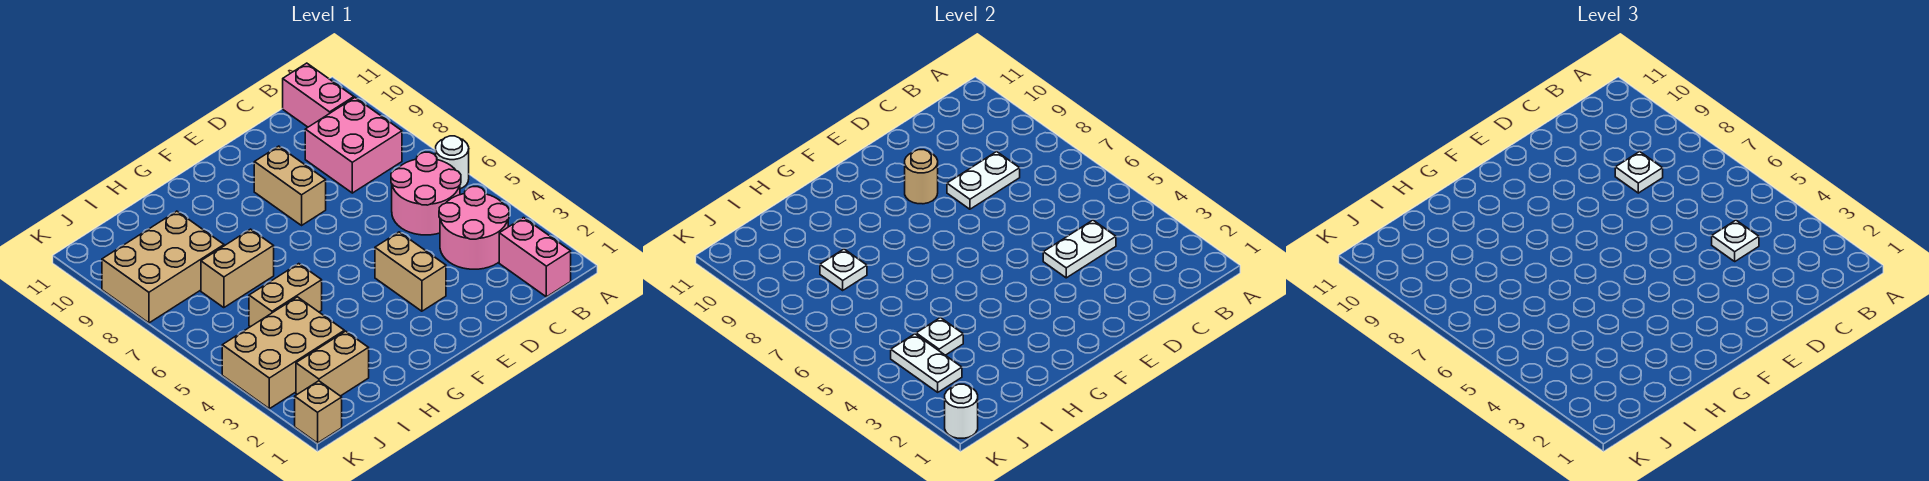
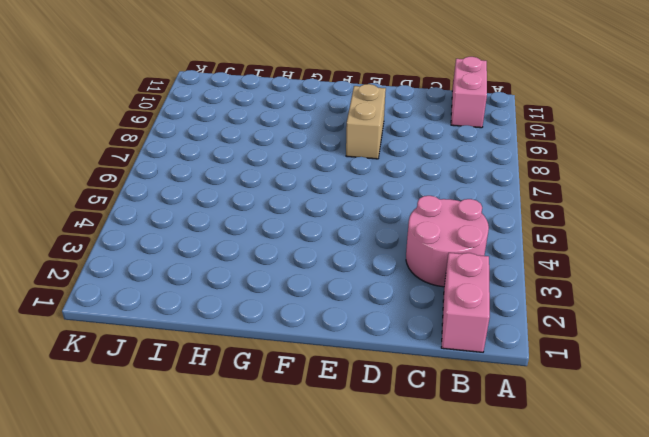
none -> white round brick A6 level 1
none -> pink round brick B5:C6 level 1
none -> pink brick B8:C9 level 1

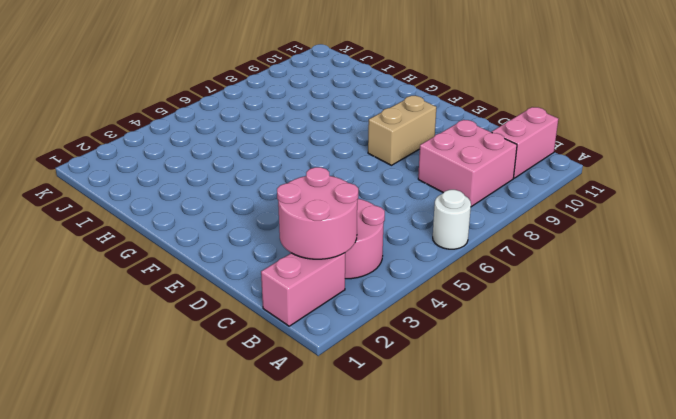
pink round brick B2:C3 level 2 -> pink round brick B5:C6 level 1
none -> tan brick E3:E4 level 1
none -> tan brick H5:I5 level 1
none -> tan brick H7:I7 level 1

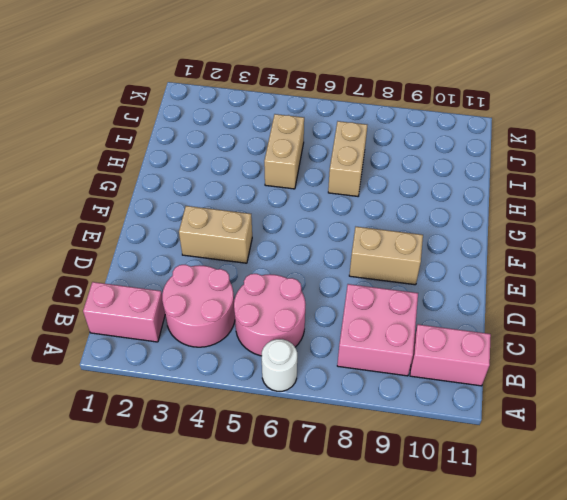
none -> tan brick I2:J2 level 1
none -> tan brick I3:K4 level 1
none -> tan brick I8:K9 level 1

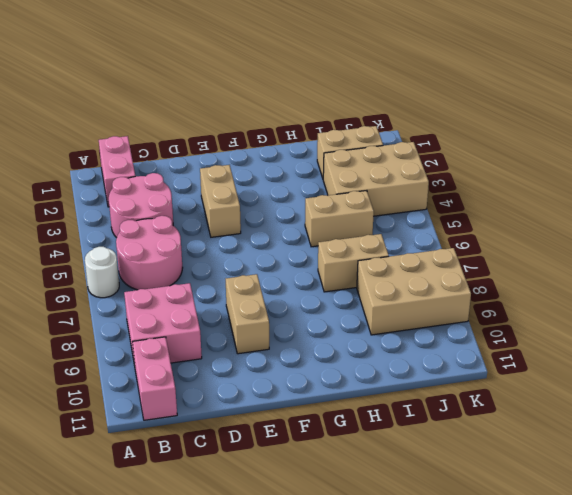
none -> tan brick K1 level 1
none -> white plate C4:D4 level 2
none -> white plate C8:D8 level 2

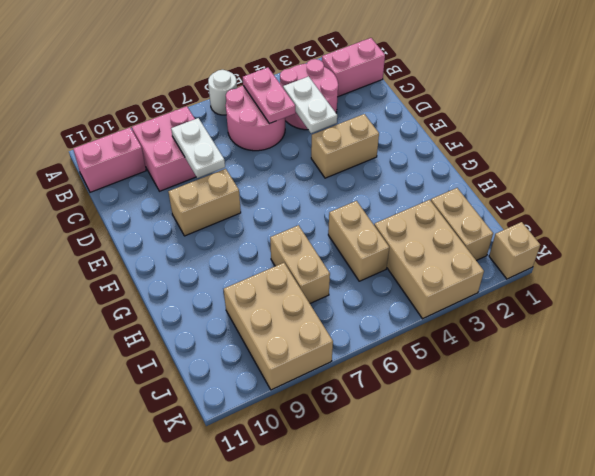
pink plate B5:C5 level 2 -> none
none -> tan round brick E9 level 2
none -> white plate I4 level 2
none -> white plate I8 level 2

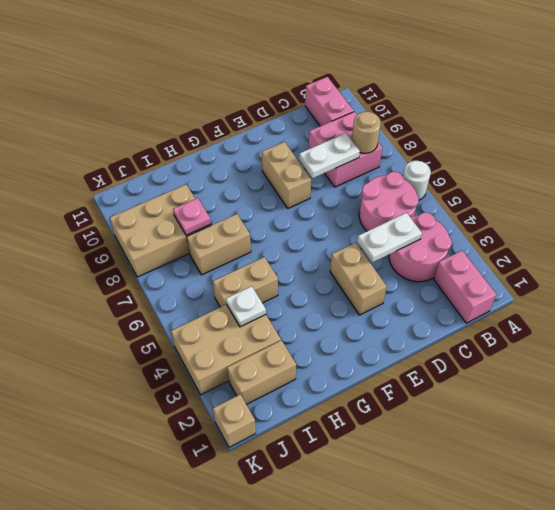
tan round brick B8 level 2 -> tan round brick E9 level 2
pink plate I8 level 2 -> white plate I8 level 2
none -> white plate J3:J4 level 2
none -> white round brick K1 level 2
none -> white plate C4 level 3

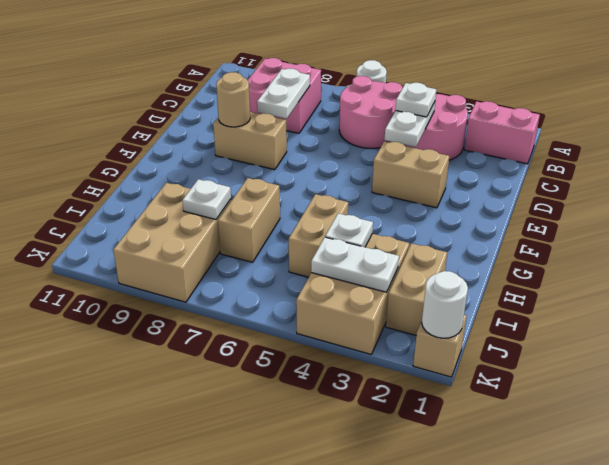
none -> pink brick B10:B11 level 1
none -> white plate C8 level 3

